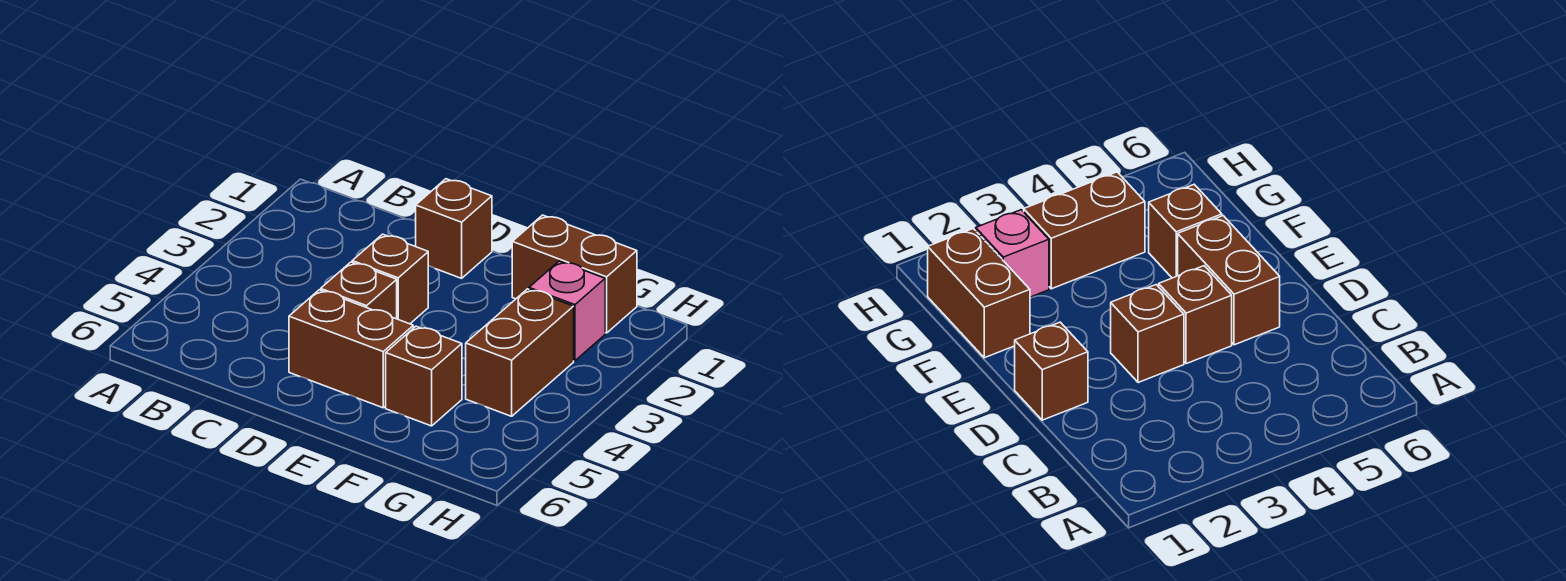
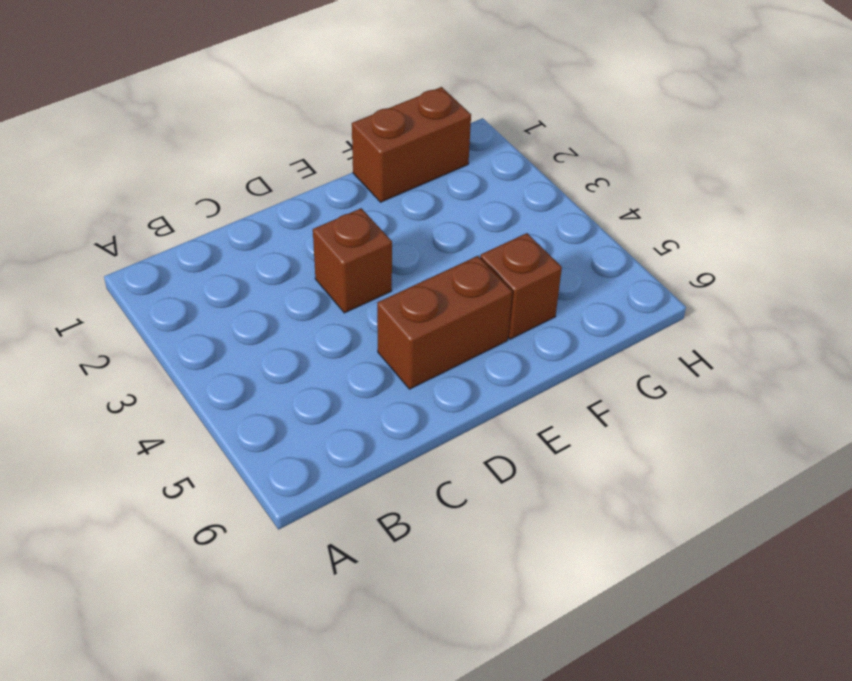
none -> brown brick D1 level 1
none -> brown brick D4 level 1

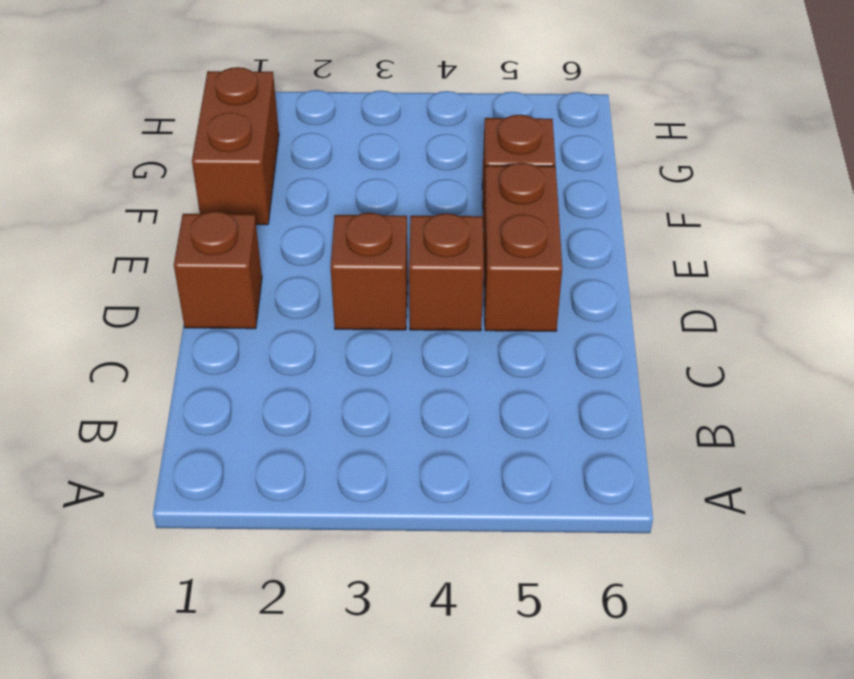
none -> pink brick G2 level 1
none -> brown brick G3:G4 level 1

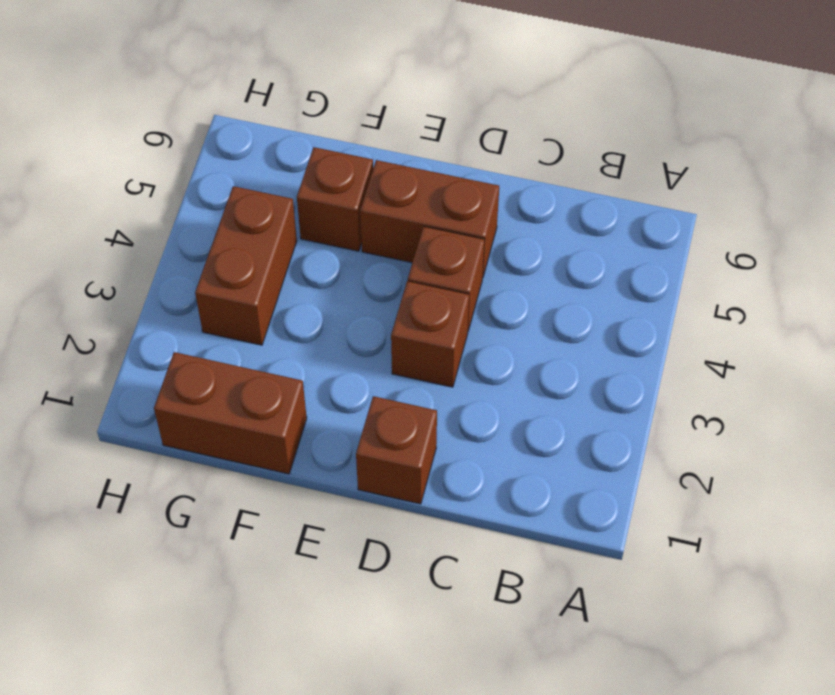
none -> pink brick G2 level 1

